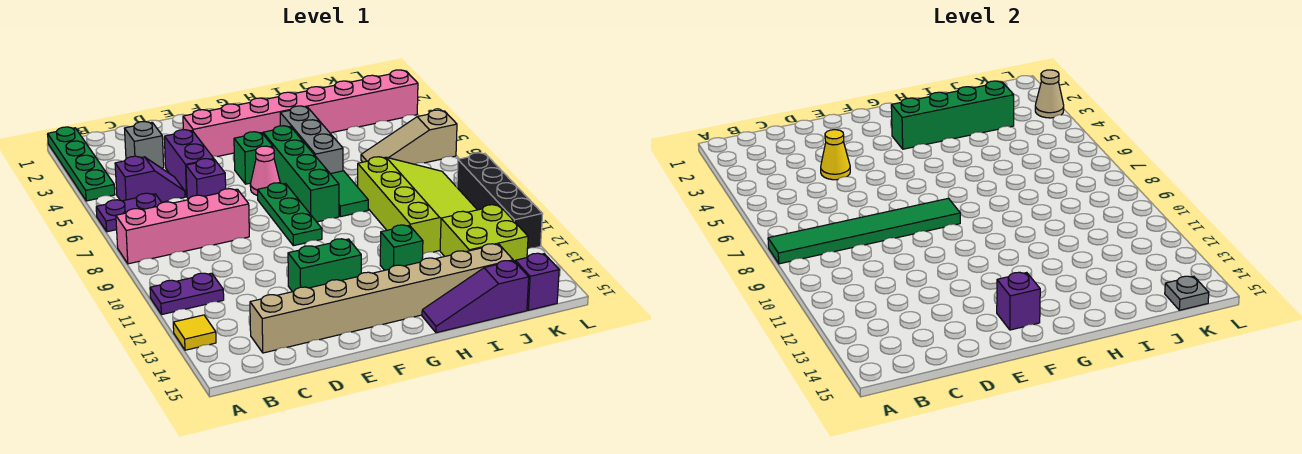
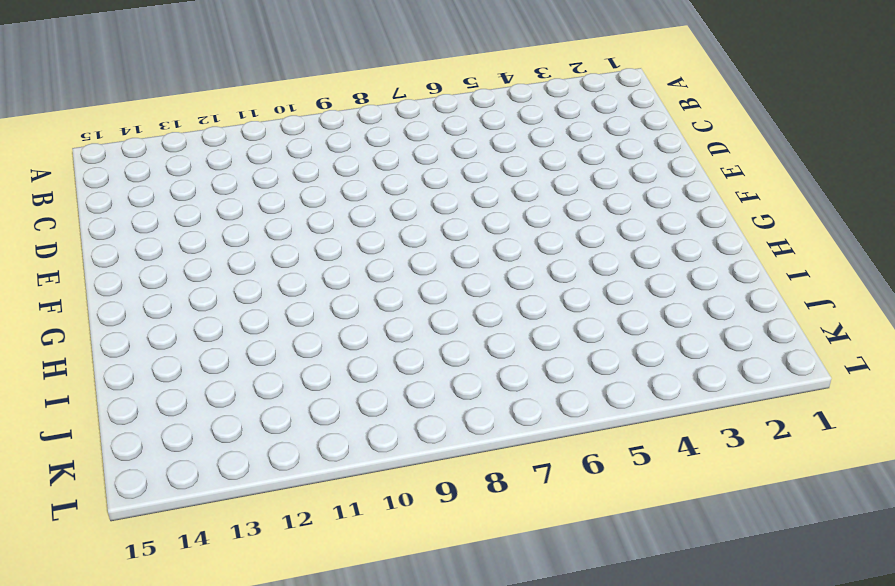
none -> green plate A1:A4 level 1
none -> purple plate A6:B6 level 1
none -> pink brick A8:D8 level 1
none -> purple plate A11:B11 level 1

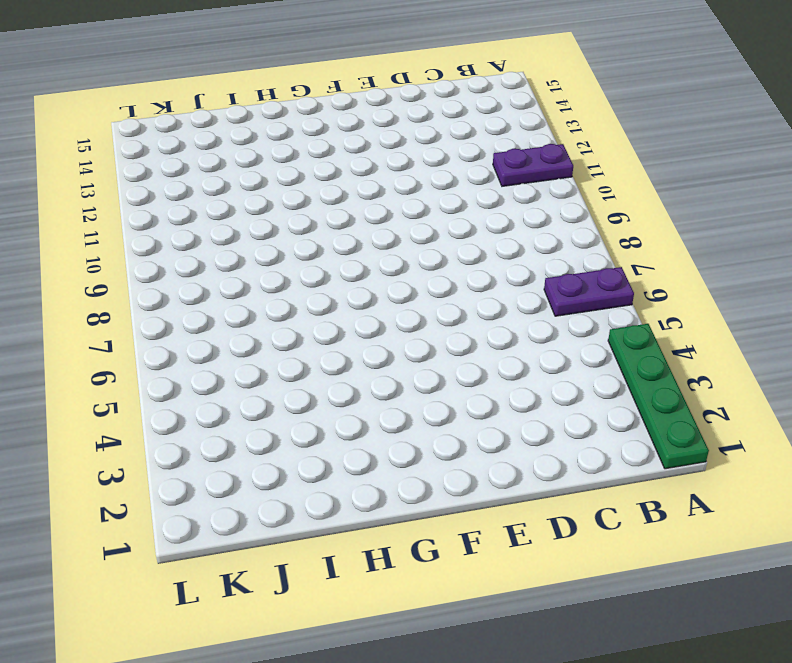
none -> pink brick A8:D8 level 1
none -> yellow tile A13 level 1
none -> purple slope B5:C5 level 1 top B
none -> grey brick C3 level 1

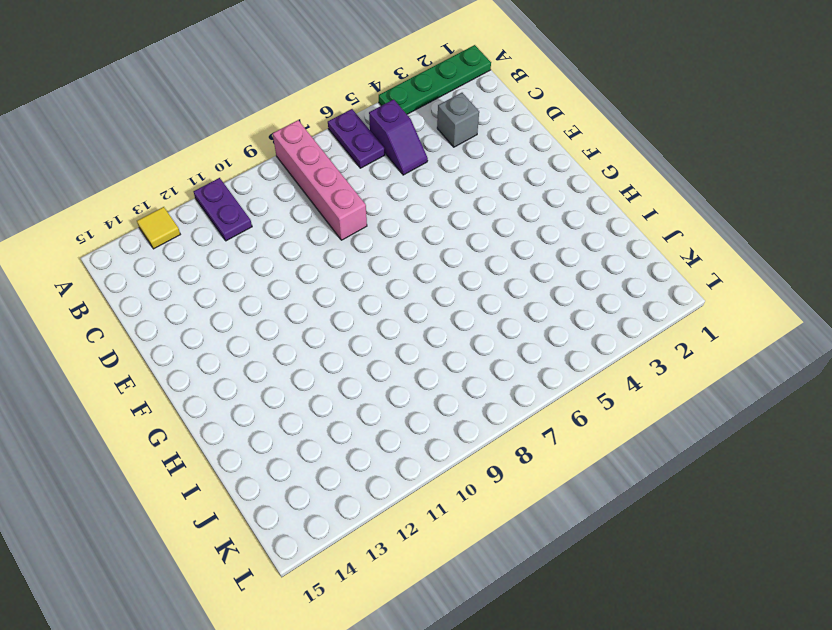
none -> tan brick C14:J14 level 1
none -> purple brick D4:D5 level 1
none -> purple brick D6 level 1
none -> pink brick E3:L3 level 1

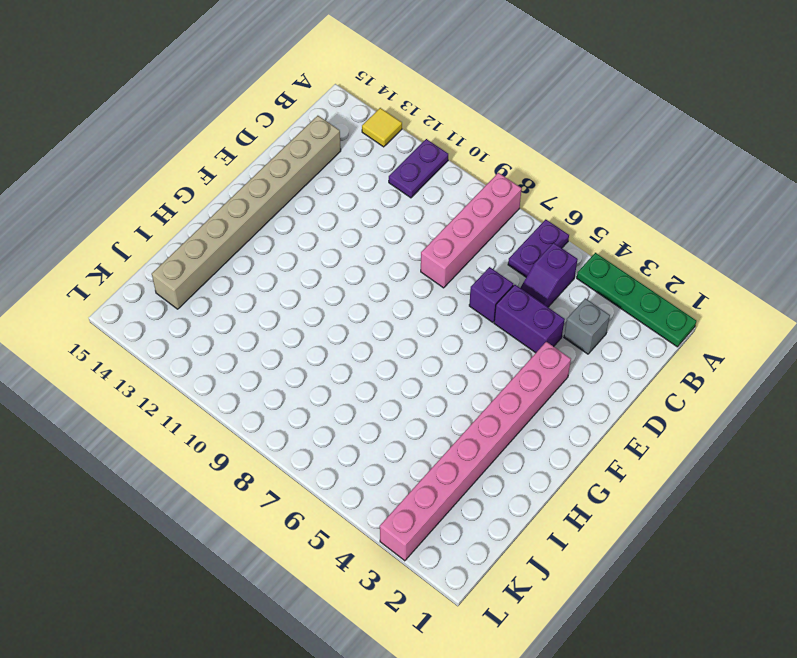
none -> green brick E12:F12 level 1
none -> green brick F5 level 1
none -> pink cone F6 level 1
none -> green plate F7:F9 level 1

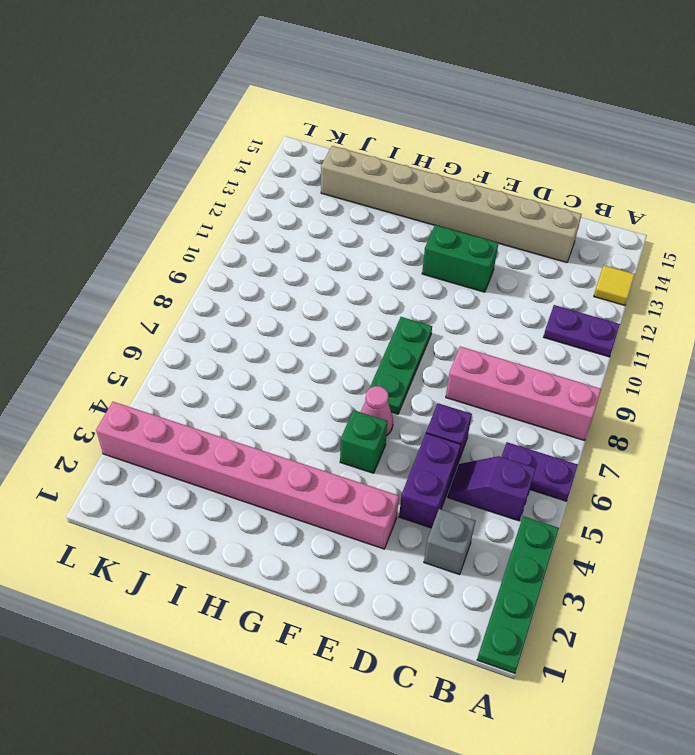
none -> green brick G5:G8 level 1
none -> grey brick H4:H6 level 1
none -> green tile H7:H8 level 1
none -> green brick H12 level 1

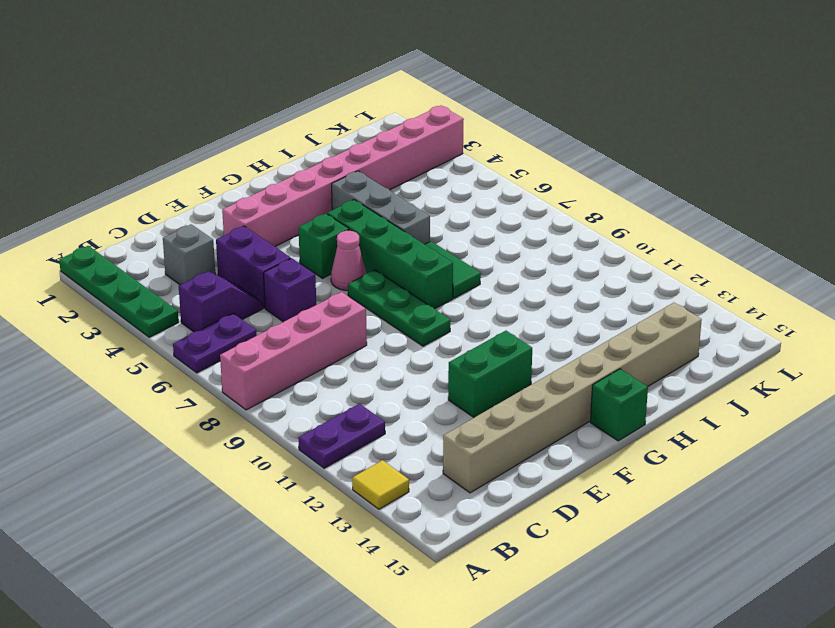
green brick G15 level 1 -> green brick H12 level 1
none -> purple slope H15:J15 level 1 top J
none -> lime slope I8:K11 level 1 top I
none -> tan slope J6:L6 level 1 top L
none -> lime brick J12:K13 level 1

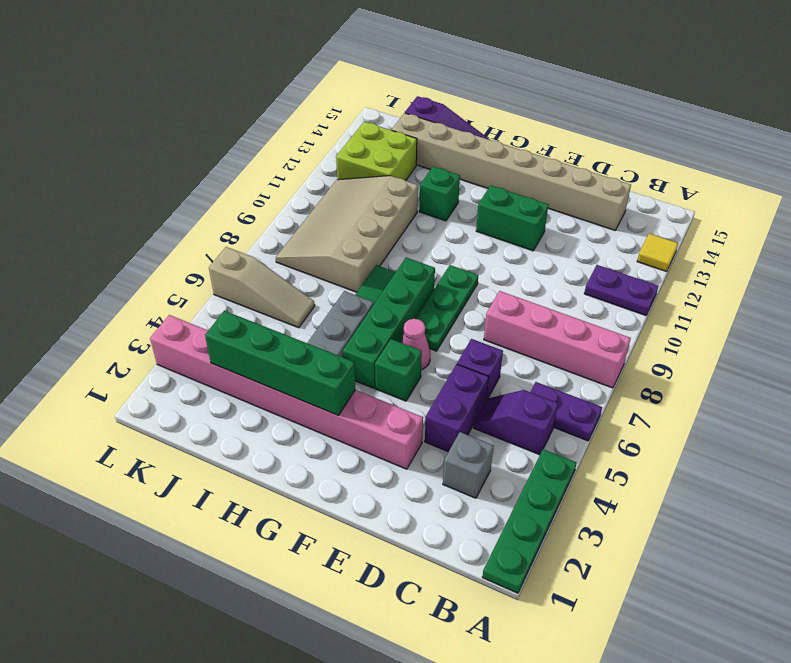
tan slope I8:K11 level 1 top I -> lime slope I8:K11 level 1 top I
none -> purple brick K15 level 1
none -> black brick L9:L12 level 1
none -> green tile A8:F8 level 2
none -> yellow cone D4 level 2

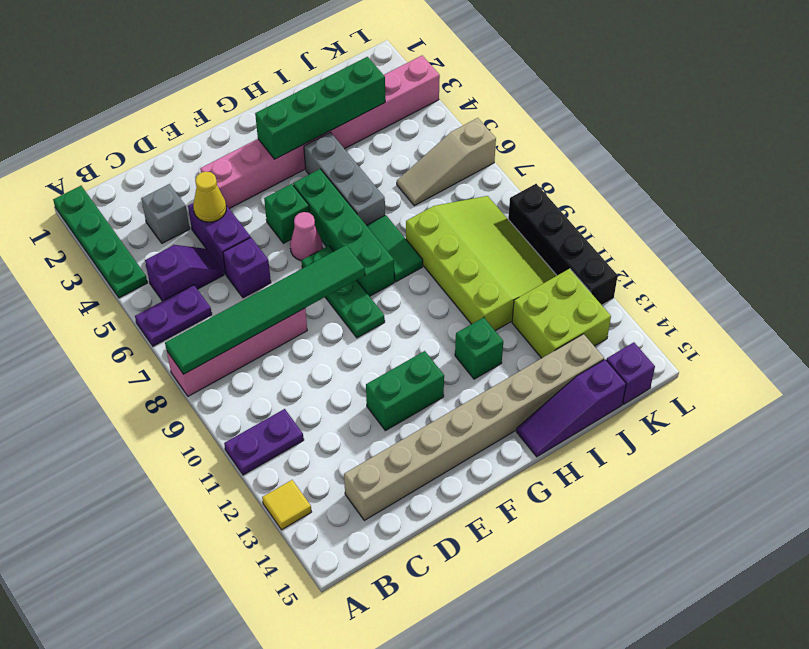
none -> purple brick F14 level 2
none -> grey plate K15 level 2
none -> tan cone L3 level 2

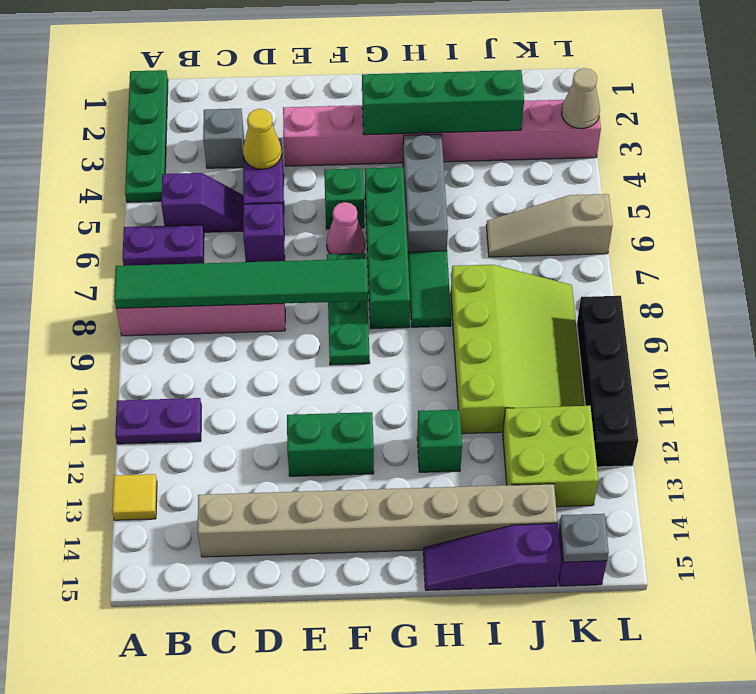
none -> purple brick F14 level 2

